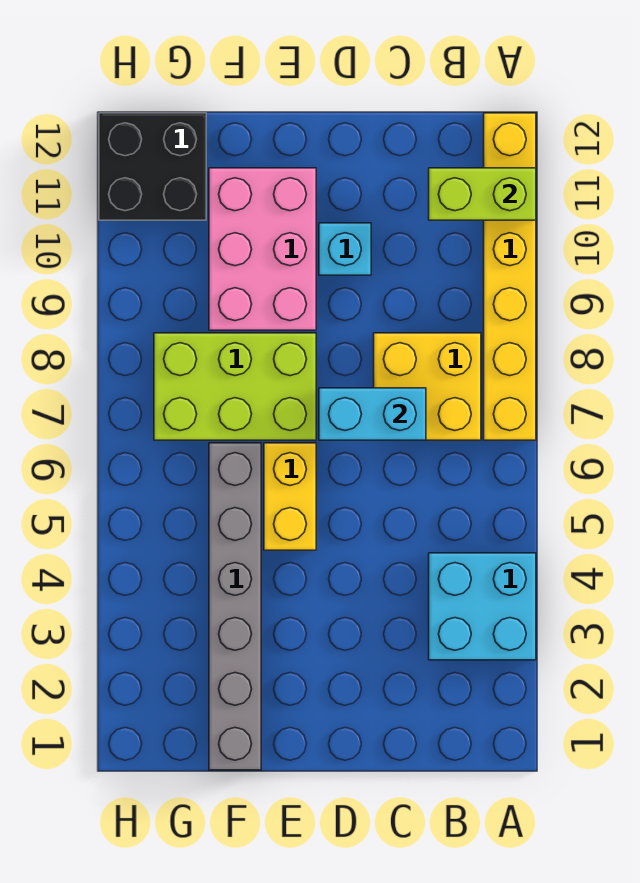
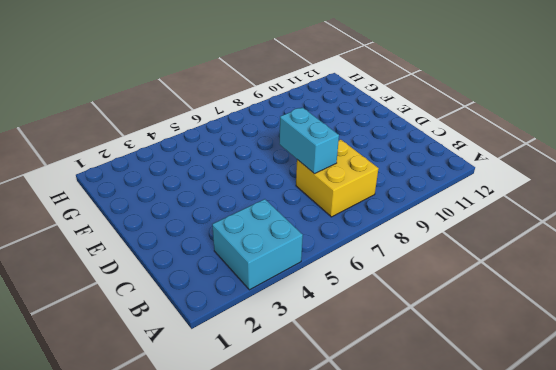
none -> yellow brick A7:A12 level 1
none -> cyan brick D10 level 1

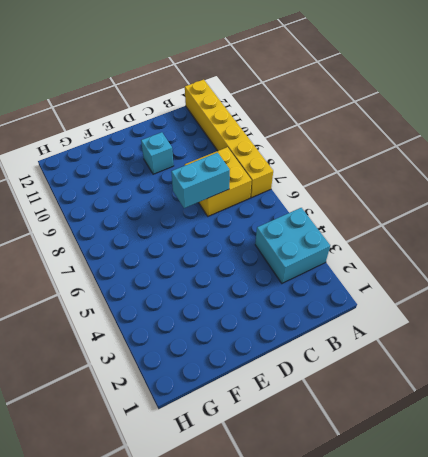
none -> yellow brick E5:E6 level 1
none -> lime brick E7:G8 level 1

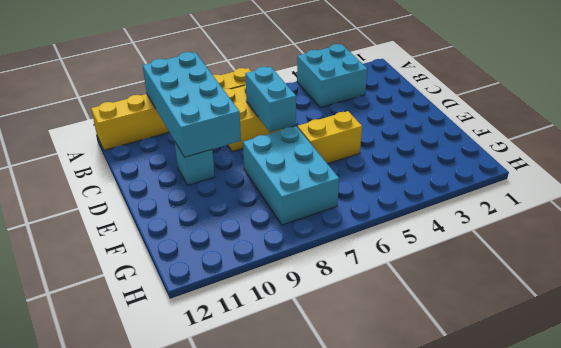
cyan brick A9:D10 level 2 -> none
cyan brick E7:G8 level 1 -> lime brick E7:G8 level 1
none -> pink brick E9:F11 level 1
none -> grey brick F1:F6 level 1

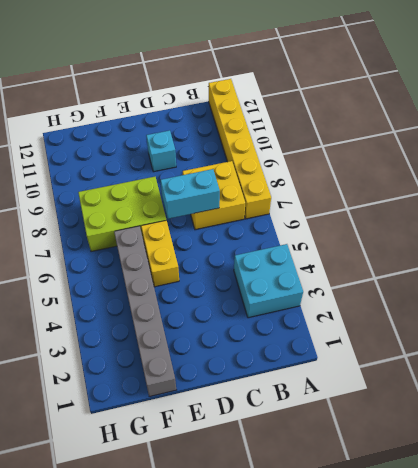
none -> pink brick E9:F11 level 1
none -> black brick G11:H12 level 1

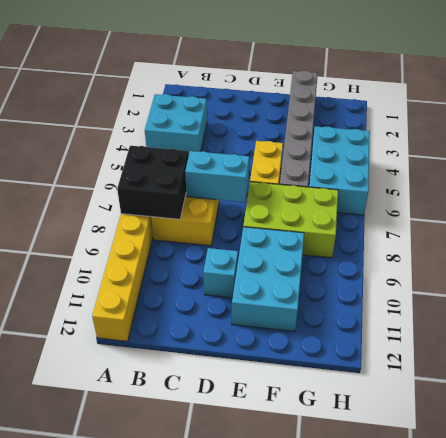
black brick A7:B8 level 2 -> black brick G11:H12 level 1
cyan brick E9:F11 level 1 -> pink brick E9:F11 level 1
cyan brick G4:H6 level 1 -> none
none -> lime brick A11:B11 level 2

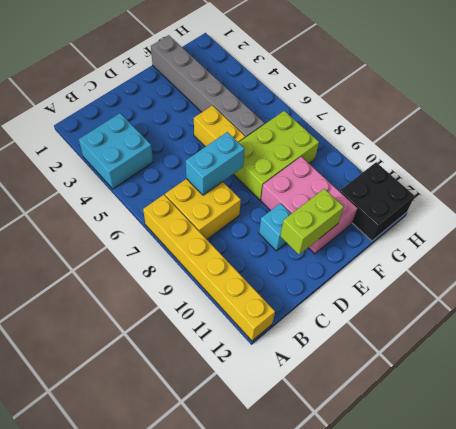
lime brick D11:E11 level 2 -> lime brick A11:B11 level 2

